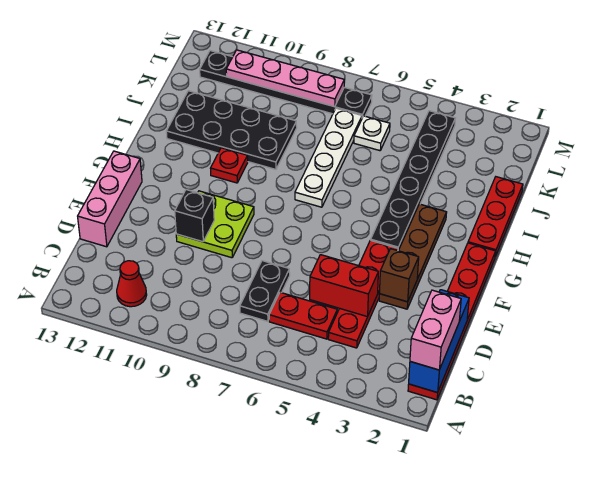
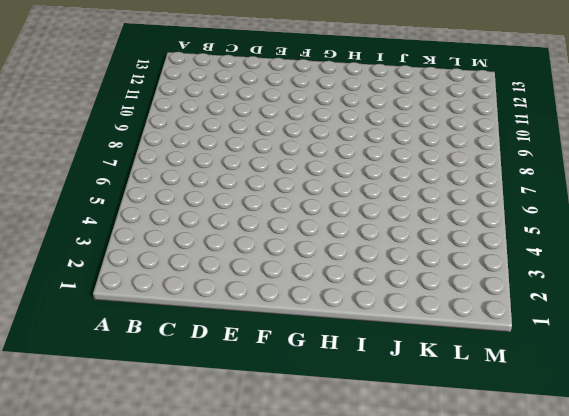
none -> red plate B1:G1 level 1
none -> red cone B11 level 1
none -> red plate C4:F4 level 1

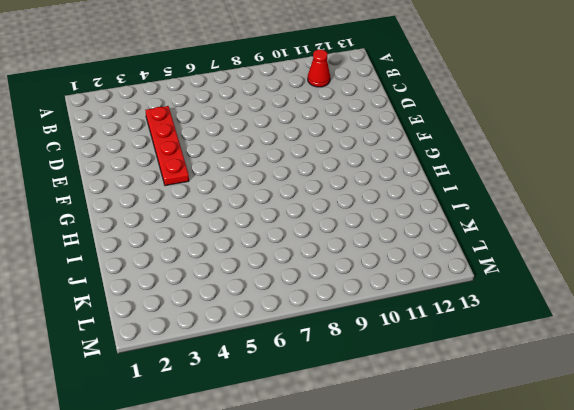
none -> red plate B1:G1 level 1
none -> red plate C5:C6 level 1
none -> black plate C7:D7 level 1

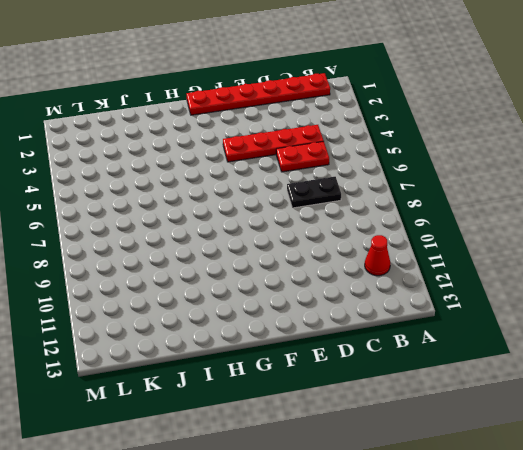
red plate C5:D5 level 1 -> red plate C5:C6 level 1
none -> pink brick D13:F13 level 1
none -> brown plate E3:H3 level 1
none -> lime plate E9:F10 level 1

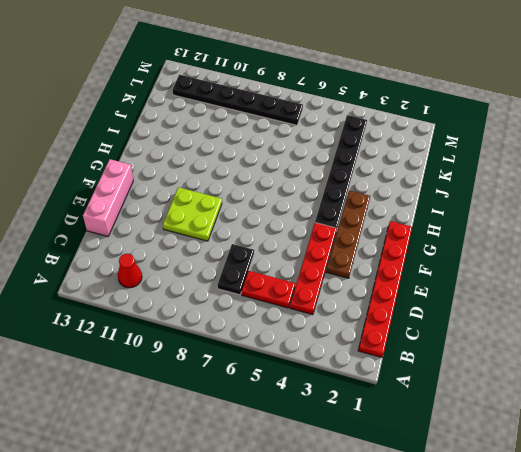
none -> red plate H1:J1 level 1
none -> white plate H7:K7 level 1
none -> red plate H10 level 1

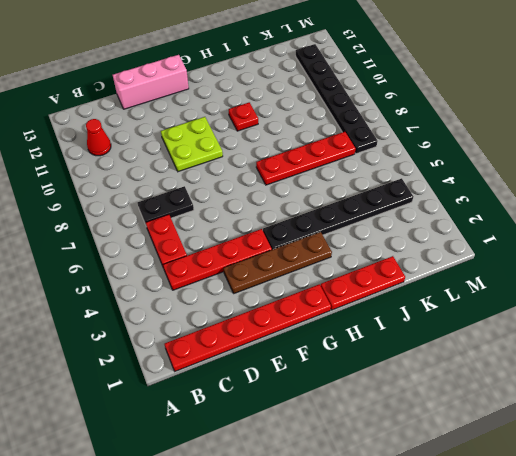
red plate H7:K7 level 1 -> white plate H7:K7 level 1
none -> black plate I9:J12 level 1
none -> white plate K6 level 1
none -> blue brick B1:D1 level 2

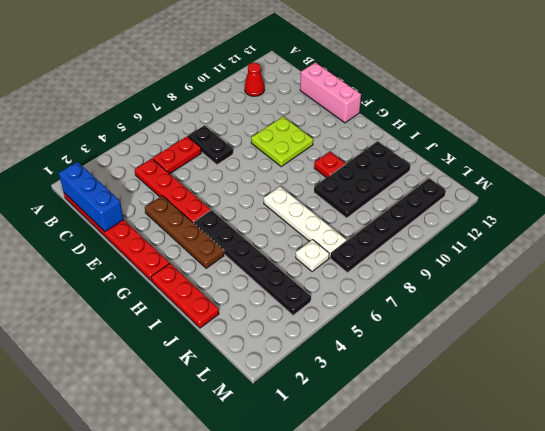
none -> red brick D4:D5 level 2
none -> brown brick E3 level 2
none -> black brick E10 level 2

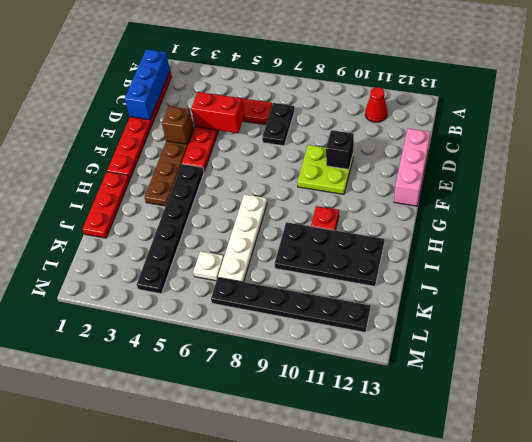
none -> pink plate L8:L11 level 2
none -> pink brick B1:C1 level 3

